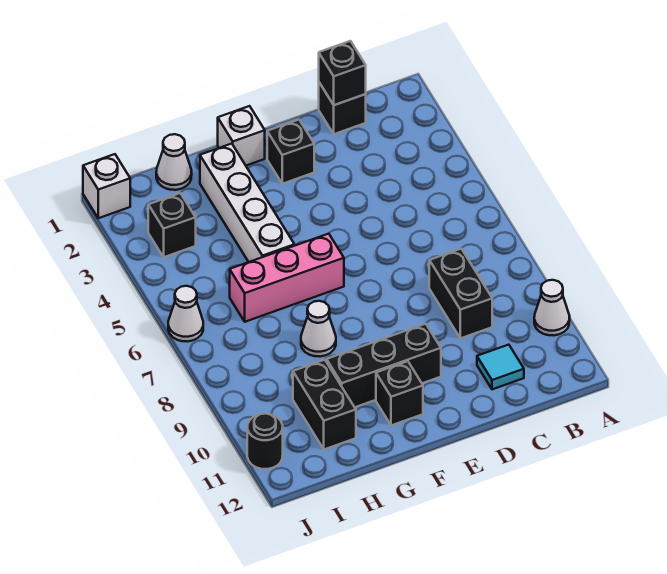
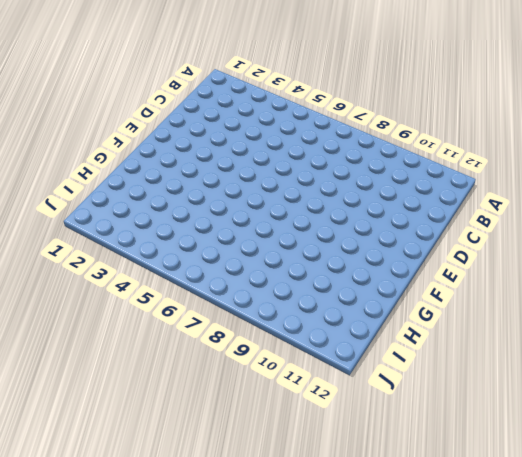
none -> white cone A10 level 1
none -> black brick C1 level 1
none -> black brick C8:C9 level 1

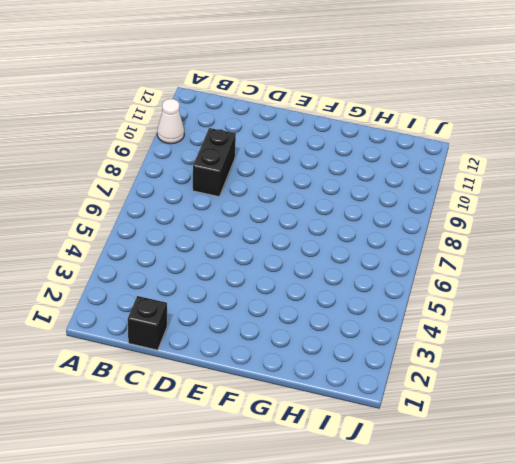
none -> cyan tile C11 level 1
none -> black brick E2 level 1
none -> black brick E10:G10 level 1

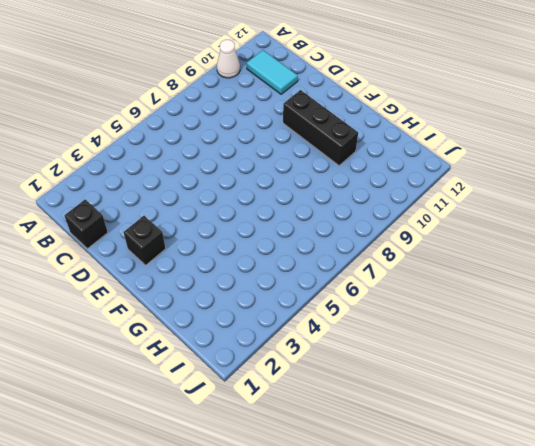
cyan tile B11:C11 level 1 -> cyan tile C11 level 1
none -> black brick C8:C9 level 1
none -> white brick F1 level 1
none -> pink brick F6:H6 level 1

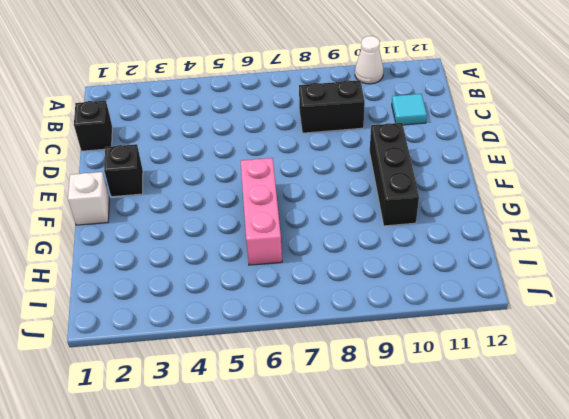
none -> black brick F11 level 1
none -> white brick G2:G5 level 1
none -> white cone G8 level 1

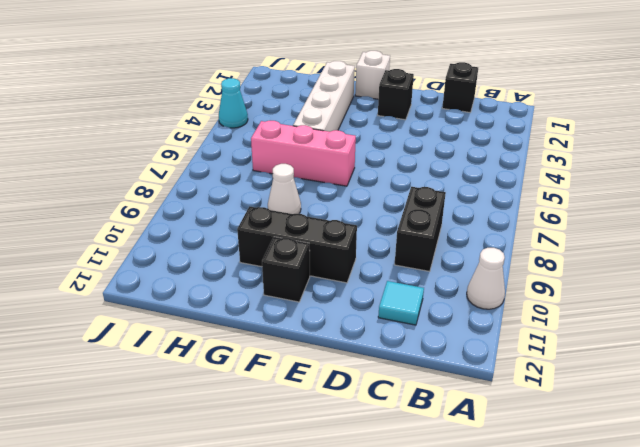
cyan cone J4 level 1 -> none
none -> white cone H1 level 1
none -> black brick H10:H11 level 1
none -> black brick I3 level 1

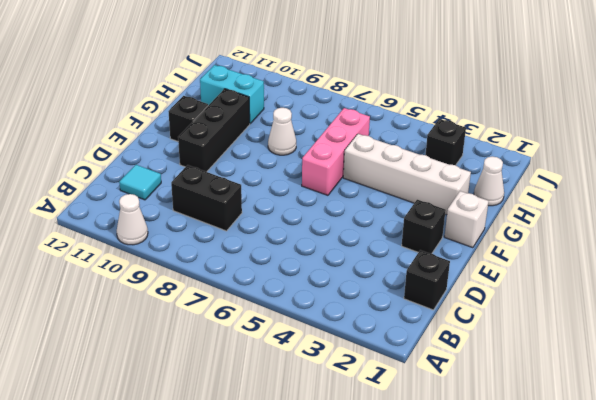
cyan brick H10:H11 level 1 -> black brick H10:H11 level 1
none -> white brick J1 level 1
none -> white cone J6 level 1
none -> black round brick J11 level 1

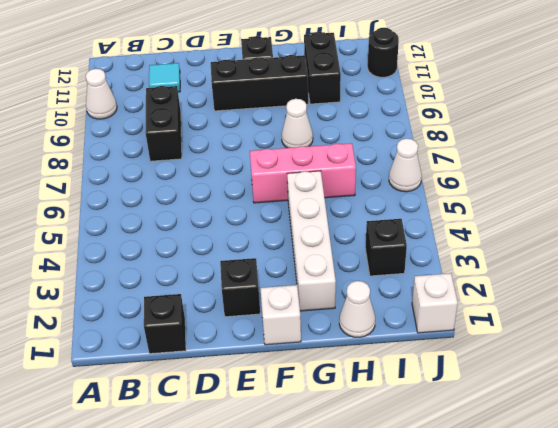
none -> black brick C1 level 2

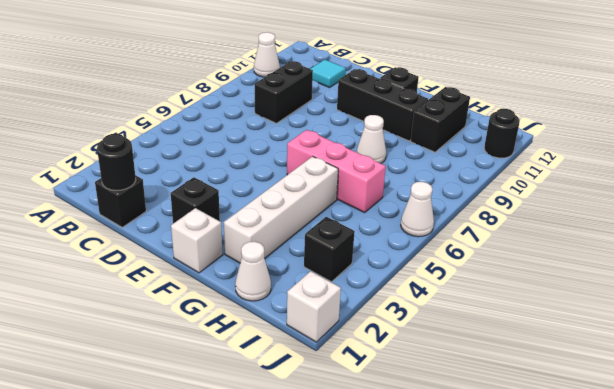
black round brick C1 level 2 -> black brick C1 level 2

